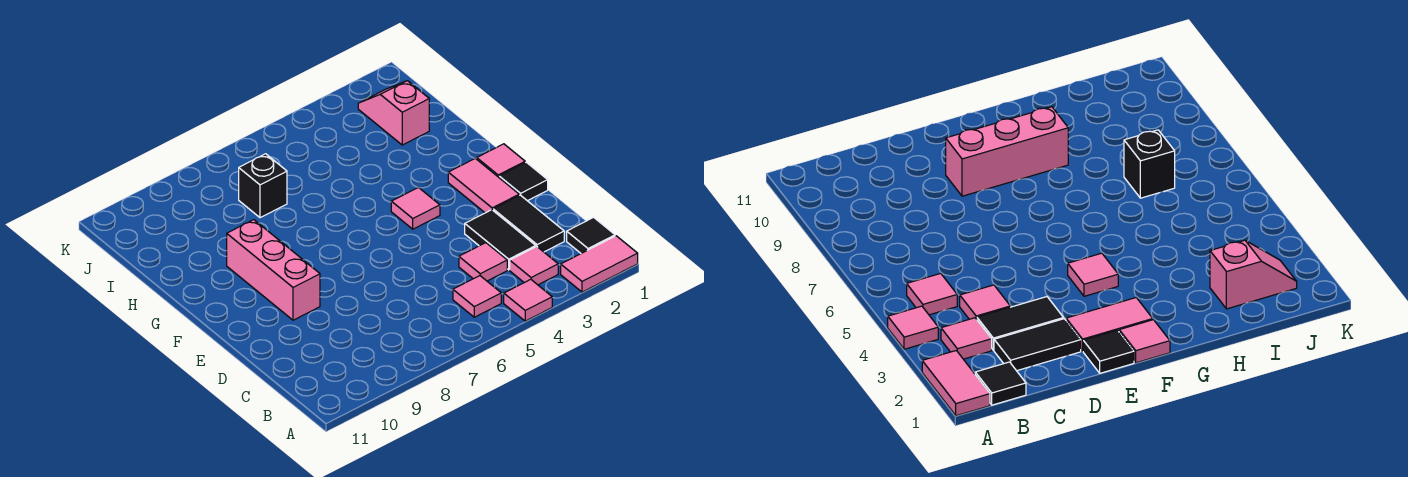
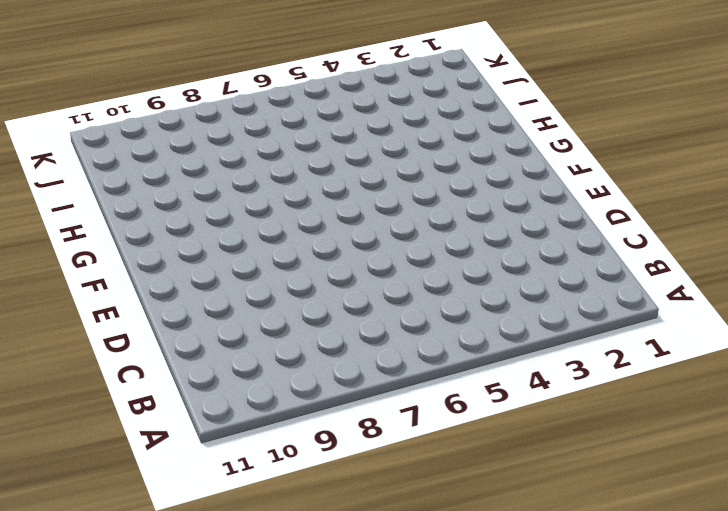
none -> pink tile A1:A2 level 1
none -> pink tile A4 level 1
none -> black tile B1 level 1

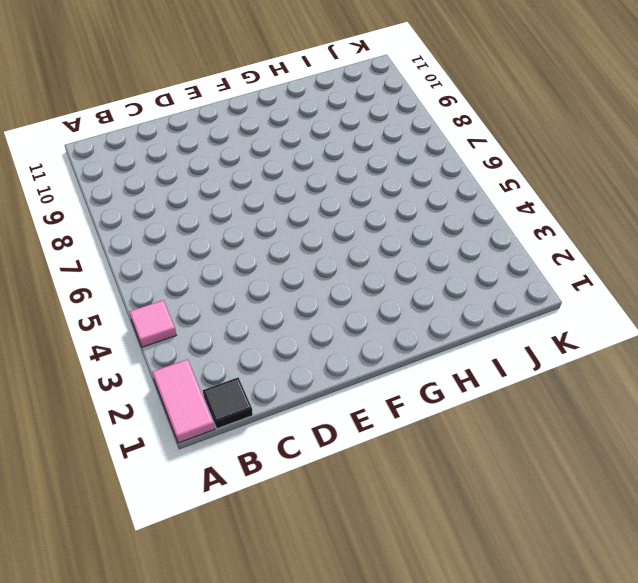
none -> pink tile B3 level 1
none -> pink tile B5 level 1
none -> black tile C2:D2 level 1

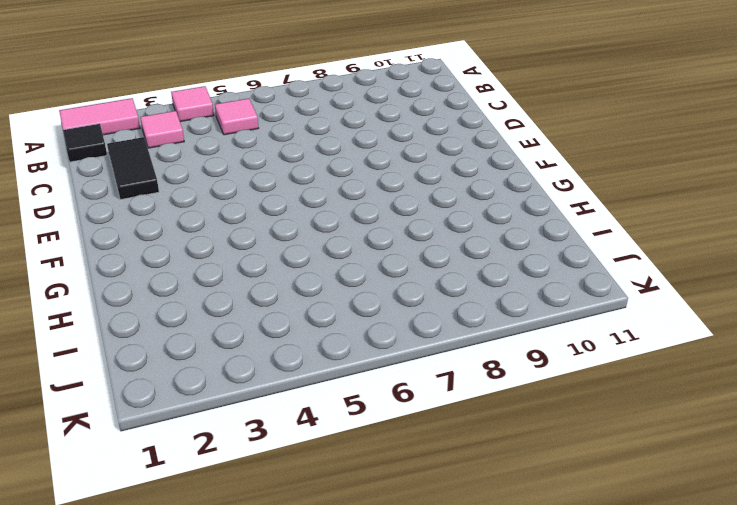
none -> black tile C3:D3 level 1
none -> pink tile C4 level 1
none -> black tile E1 level 1

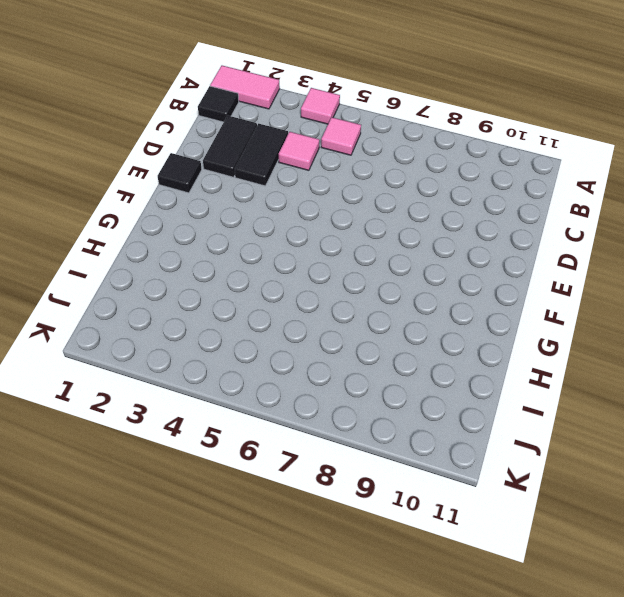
none -> pink tile B3 level 1
none -> pink tile E2:F2 level 1
none -> pink brick E9:G9 level 1

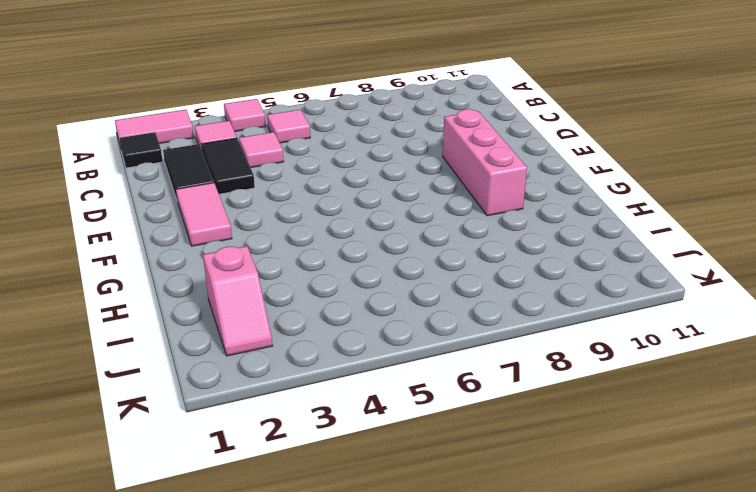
none -> black tile E1 level 1
none -> pink tile F1 level 1
none -> pink tile F4 level 1

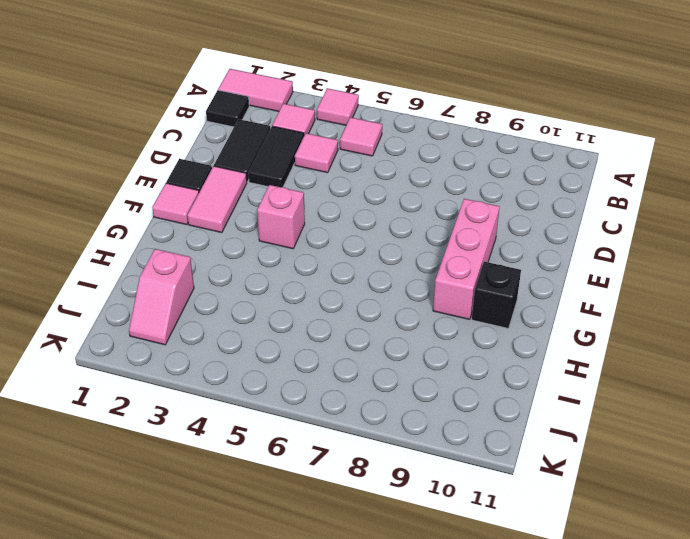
pink brick F4 level 1 -> pink tile F4 level 1
black brick G10 level 1 -> black brick I7 level 1

